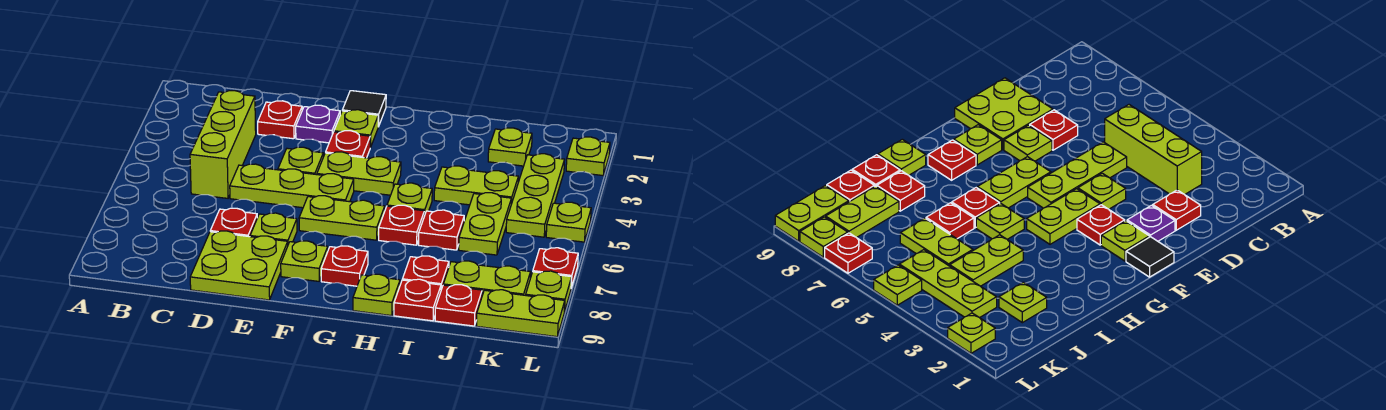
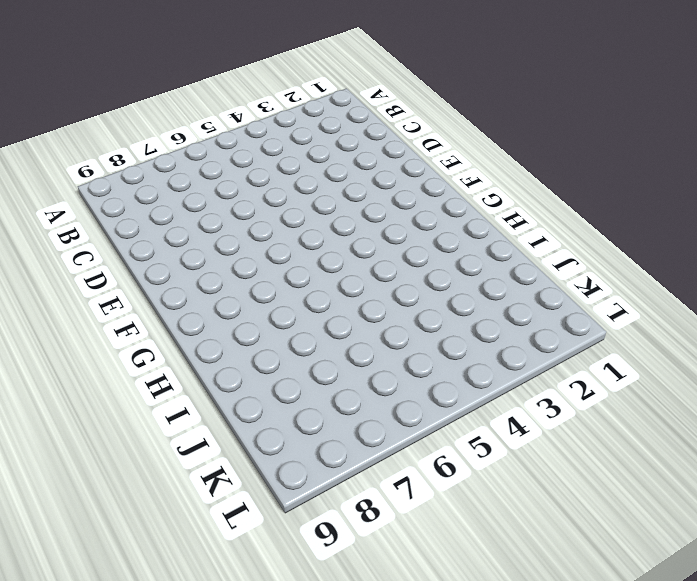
none -> lime brick C3:C5 level 1
none -> red plate D2 level 1
none -> lime plate D5:F5 level 1
none -> red plate D7 level 1

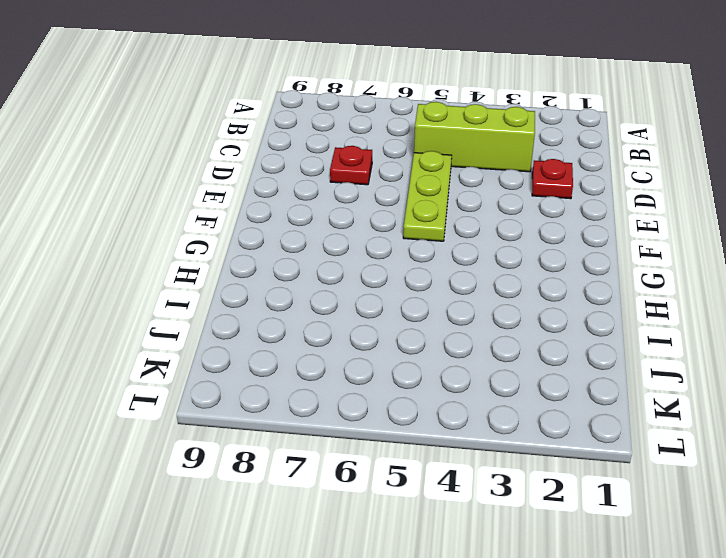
none -> lime plate D8:E9 level 1
none -> purple plate E2 level 1
none -> lime plate E4 level 1
none -> lime plate E7 level 1

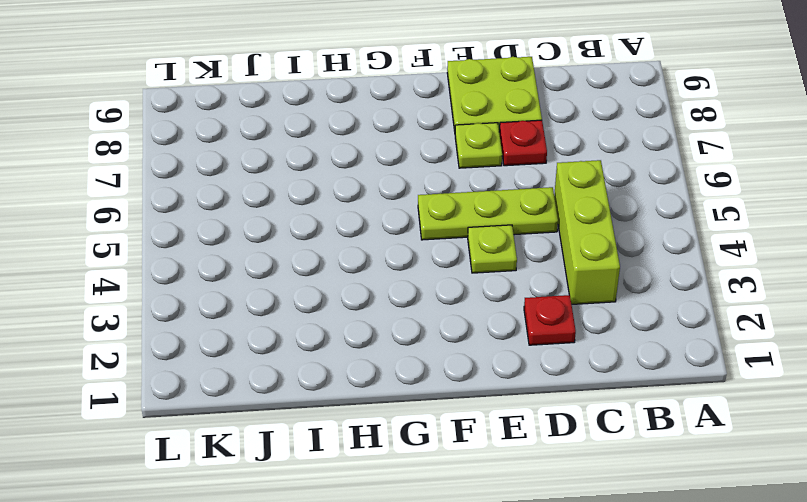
none -> purple plate E2 level 1
none -> black tile F1 level 1
none -> lime plate F2 level 1
none -> red plate F3 level 1

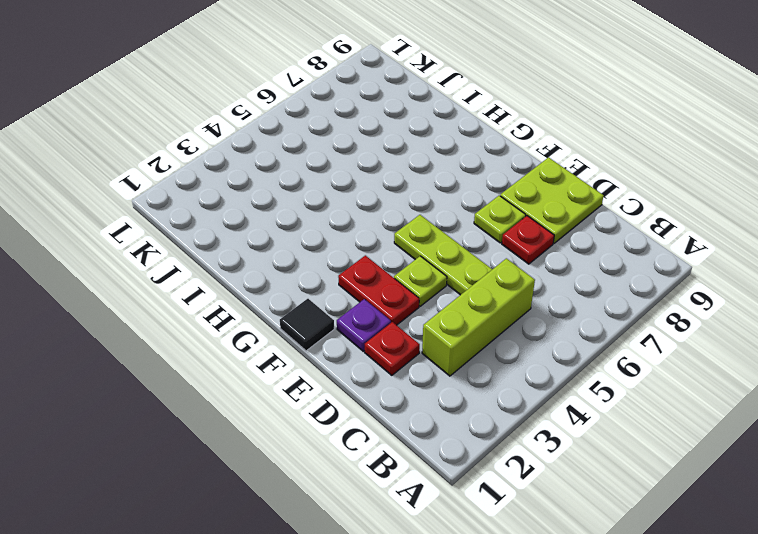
red plate E3:F3 level 1 -> red plate F3 level 1
none -> lime plate F2 level 1
none -> lime plate F4:G4 level 1
none -> lime plate F6:G6 level 1
none -> lime plate F8 level 1

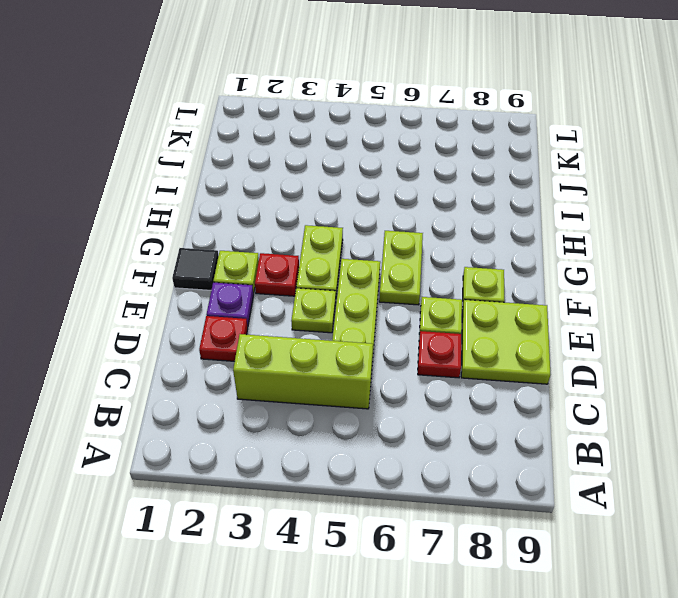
none -> red plate G8 level 1
none -> lime plate H5 level 1
none -> red plate H6 level 1
none -> lime plate H9 level 1

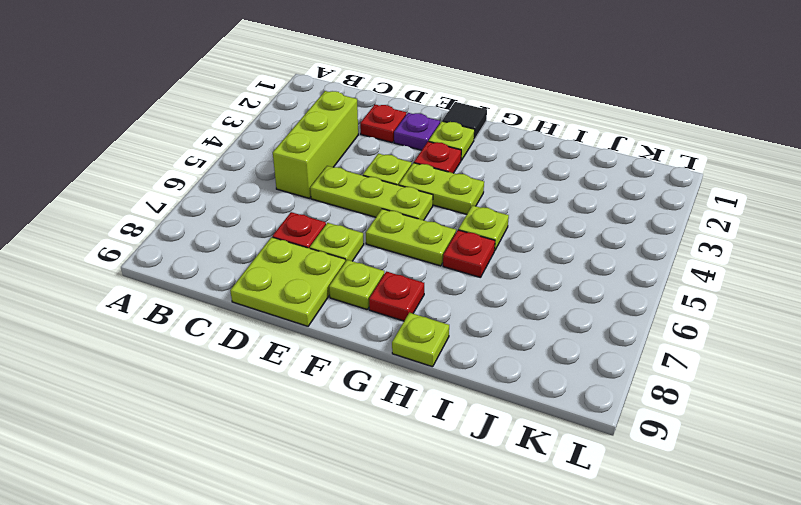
none -> lime plate I4:J4 level 1
none -> red plate I6 level 1
none -> red plate I8 level 1
none -> red plate I9 level 1

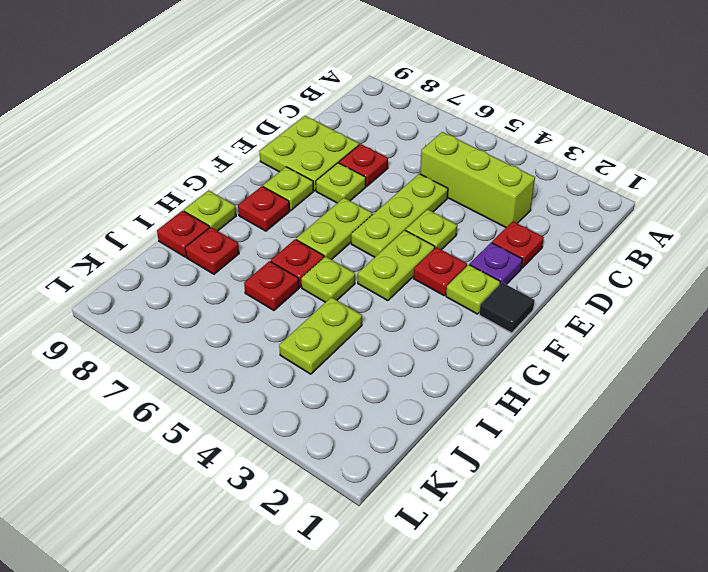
none -> lime plate J2 level 1
none -> lime plate J5:J6 level 1
none -> lime plate J8:K8 level 1
none -> red plate J9 level 1

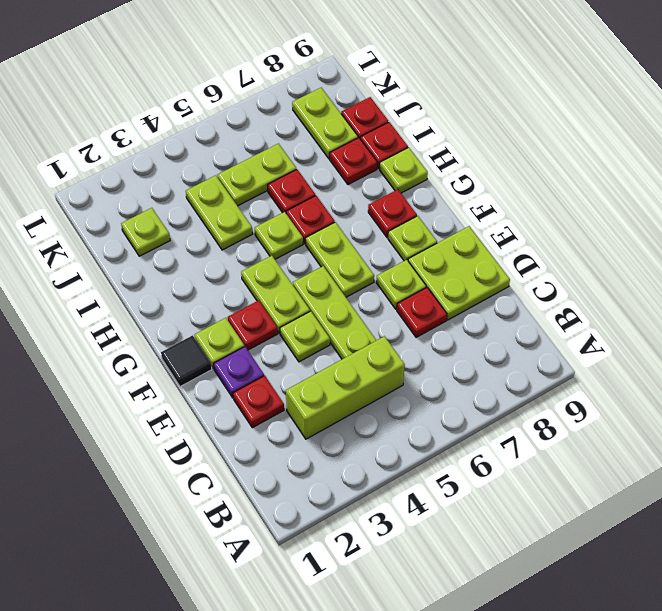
none -> lime plate K3:K5 level 1
none -> lime plate K9:L9 level 1
none -> lime plate L2 level 1
none -> lime plate L5 level 1

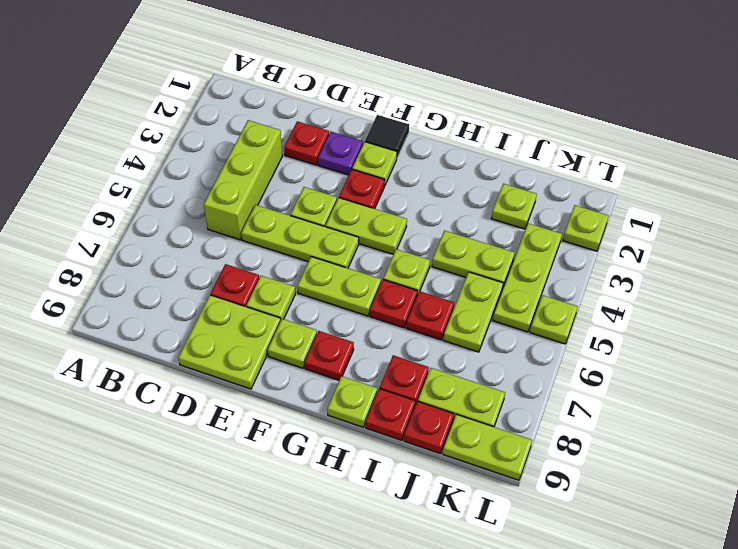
none -> red plate L7 level 1
none -> lime plate L8 level 1

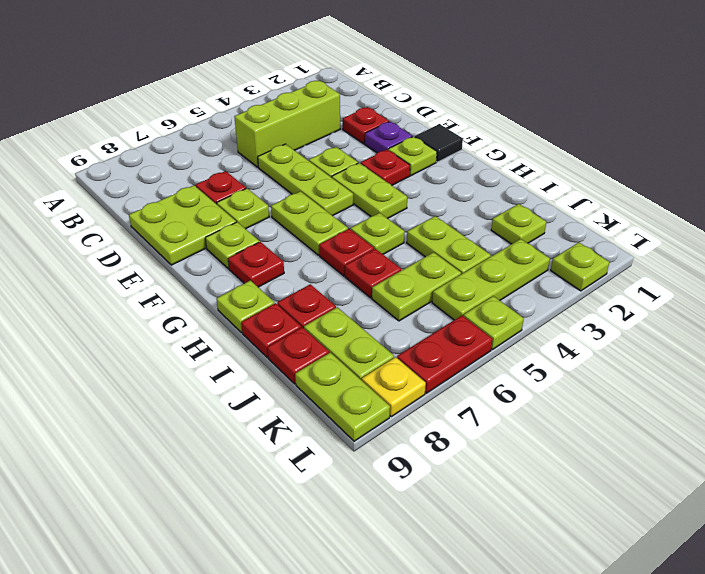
red plate L6:L7 level 1 -> red plate L7 level 1
yellow plate L8 level 1 -> lime plate L8 level 1

